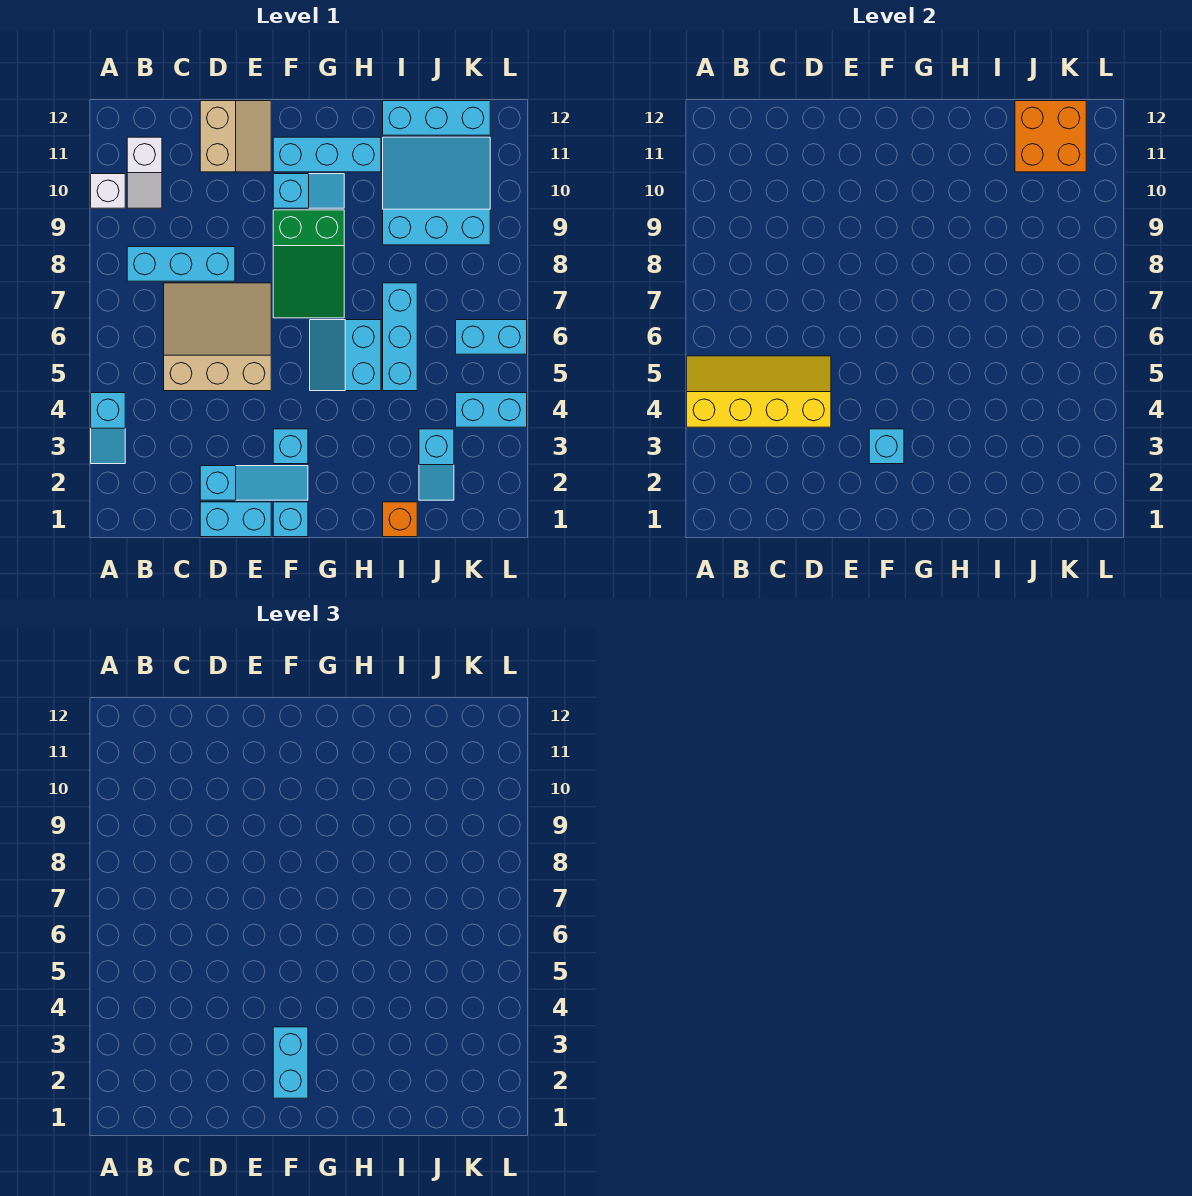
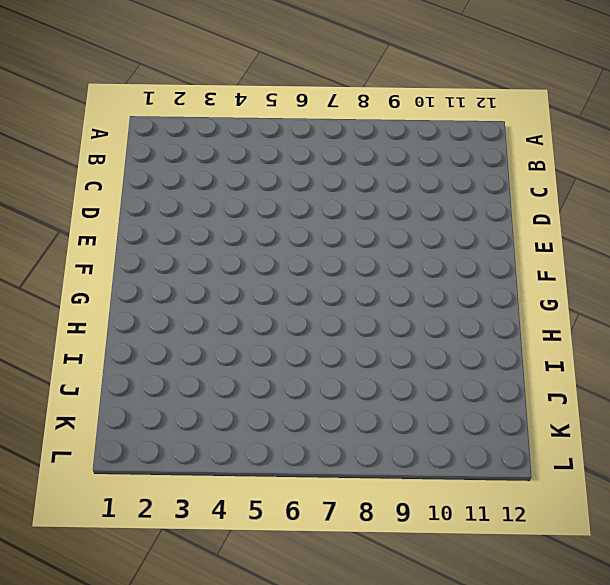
none -> cyan slope A3:A4 level 1 top 4
none -> white brick A10 level 1
none -> cyan brick B8:D8 level 1

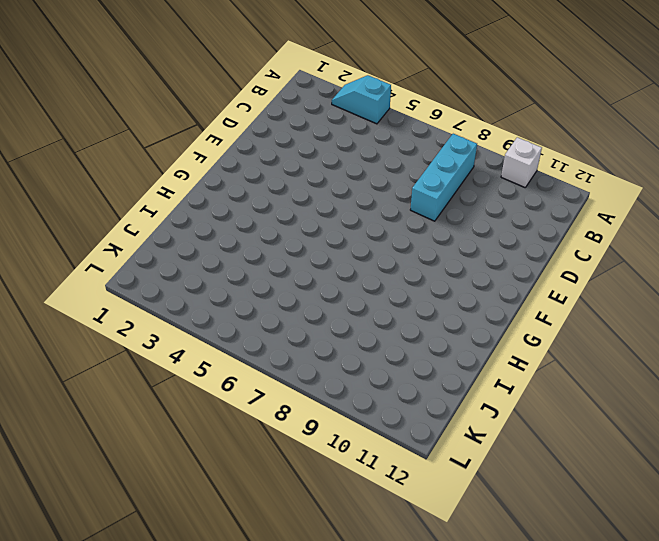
none -> white slope B10:B11 level 1 top 11
none -> tan slope C5:E7 level 1 top 5
none -> cyan brick D1:E1 level 1

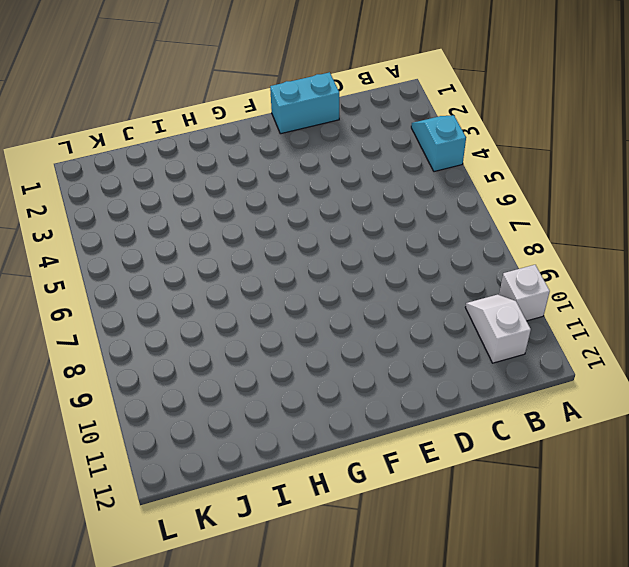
none -> cyan brick B8:D8 level 1
none -> tan slope C5:E7 level 1 top 5
none -> cyan slope D2:F2 level 1 top D

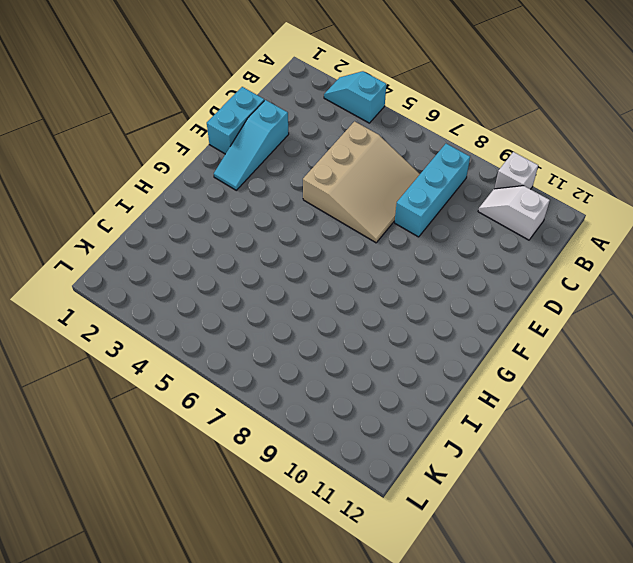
none -> tan slope D11:E12 level 1 top D
none -> cyan brick F1 level 1
none -> cyan brick F3 level 1

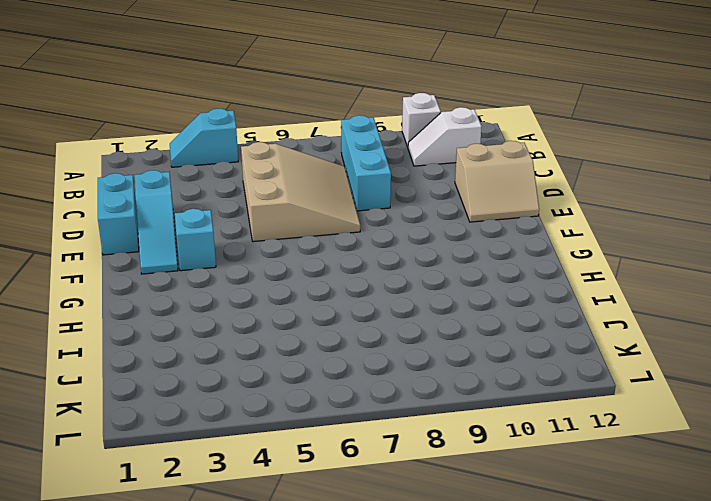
none -> cyan brick F1 level 1
none -> green slope F7:G9 level 1 top 9
none -> cyan slope F10:G10 level 1 top F

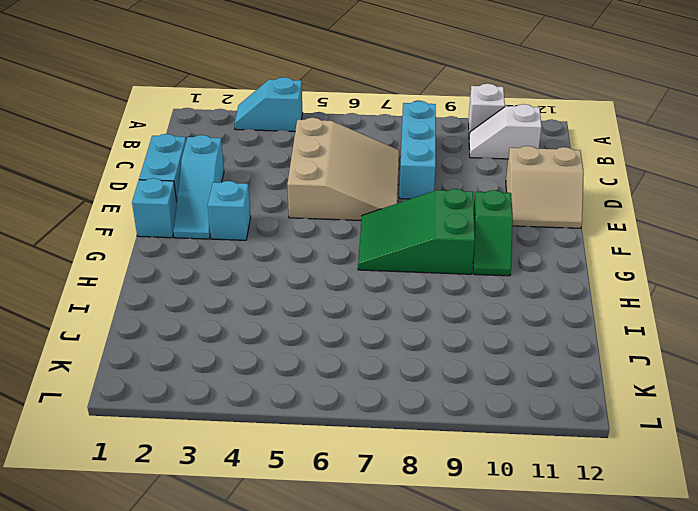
green slope F10:G10 level 1 top F -> cyan slope F10:G10 level 1 top F
none -> cyan brick F11:H11 level 1
none -> cyan slope G5:H6 level 1 top H
none -> orange brick I1 level 1

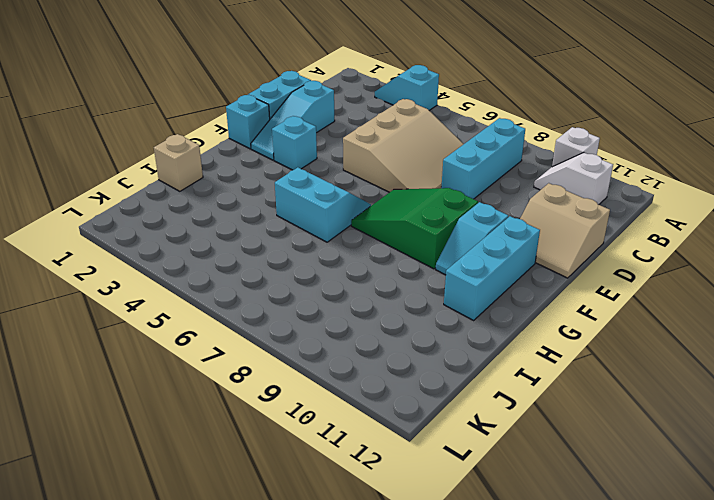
tan brick I1 level 1 -> orange brick I1 level 1
none -> cyan brick I5:I7 level 1
none -> cyan slope I9:K11 level 1 top 9
none -> cyan brick I12:K12 level 1

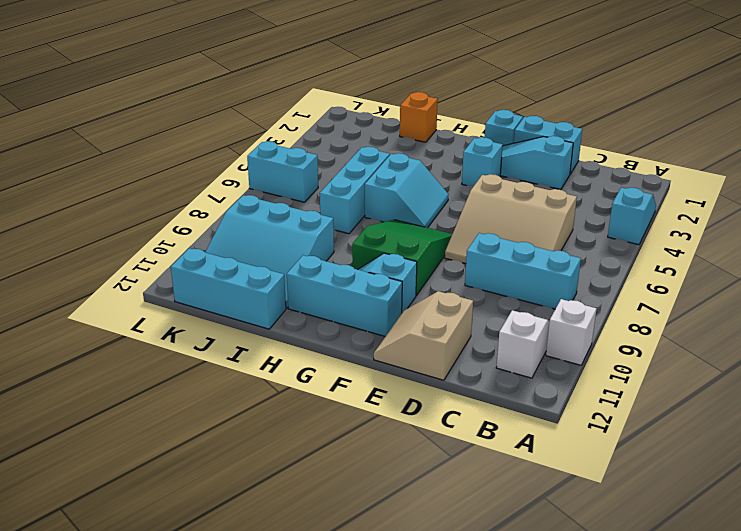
none -> cyan slope J2:J3 level 1 top 3
none -> cyan brick K4:L4 level 1
none -> yellow slope A4:D5 level 2 top 4

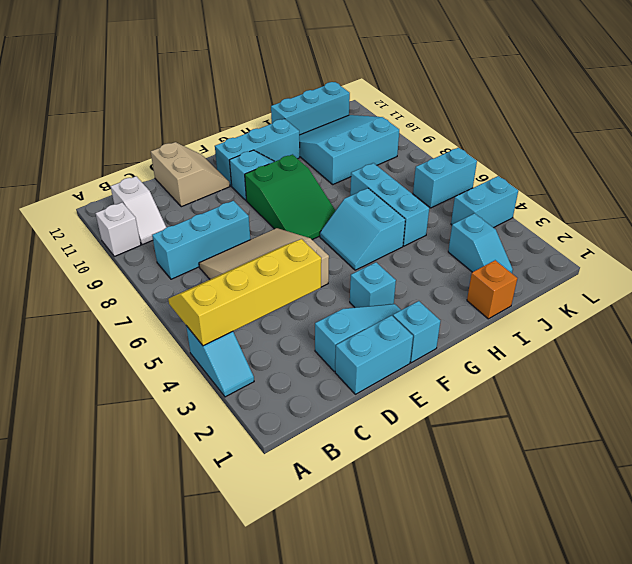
none -> cyan brick F3 level 2
none -> orange brick J11:K12 level 2
none -> cyan brick F2:F3 level 3

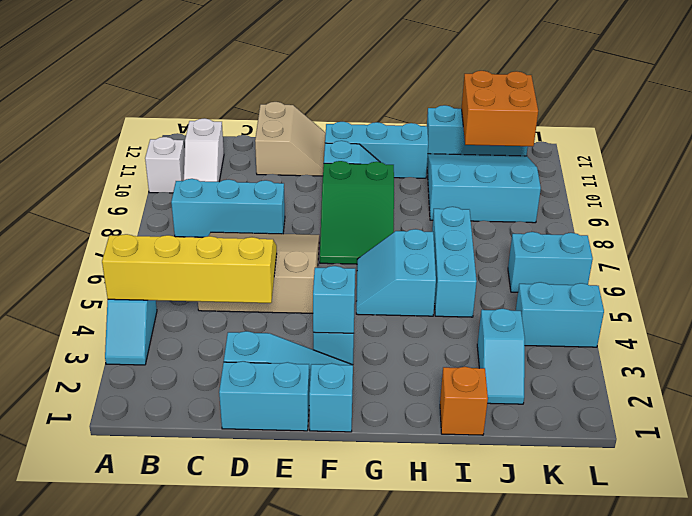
none -> cyan brick F2:F3 level 3

